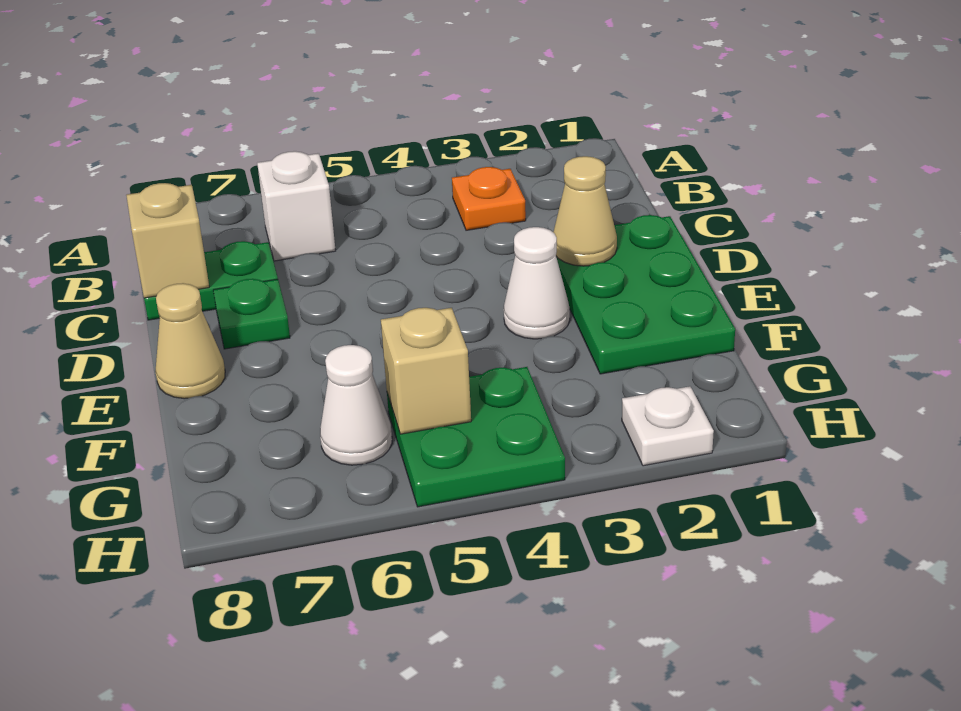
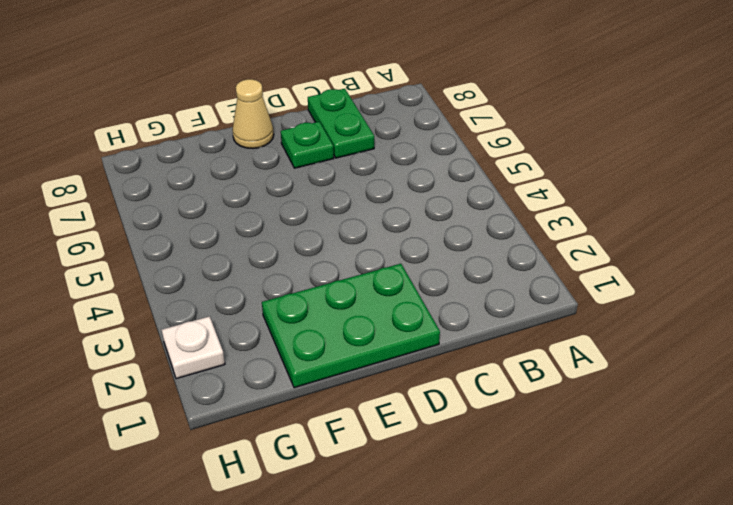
none -> orange plate B3 level 1
none -> white brick B6 level 1
none -> white cone E3 level 1

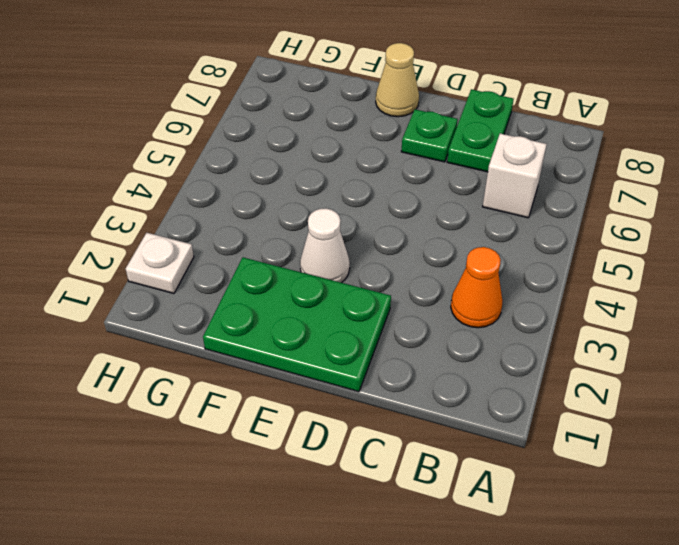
orange cone B3 level 1 -> orange plate B3 level 1
none -> green plate G4:H5 level 1
none -> white cone G6 level 1
none -> tan brick C8 level 2

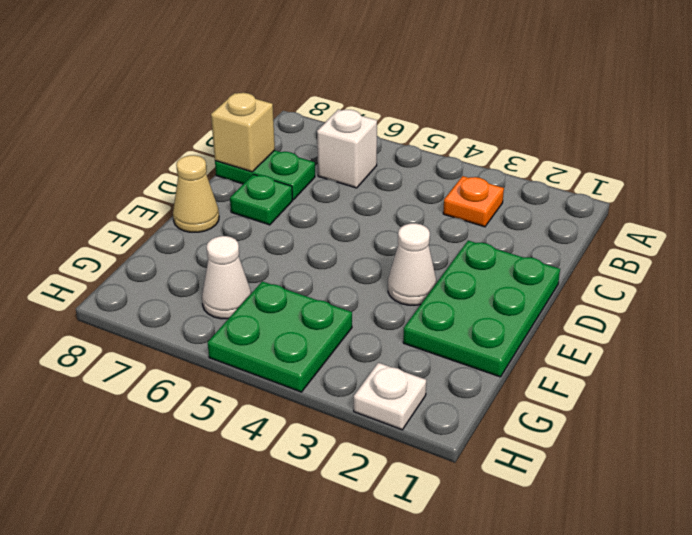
none -> tan cone D2 level 2
none -> tan brick G5 level 2

